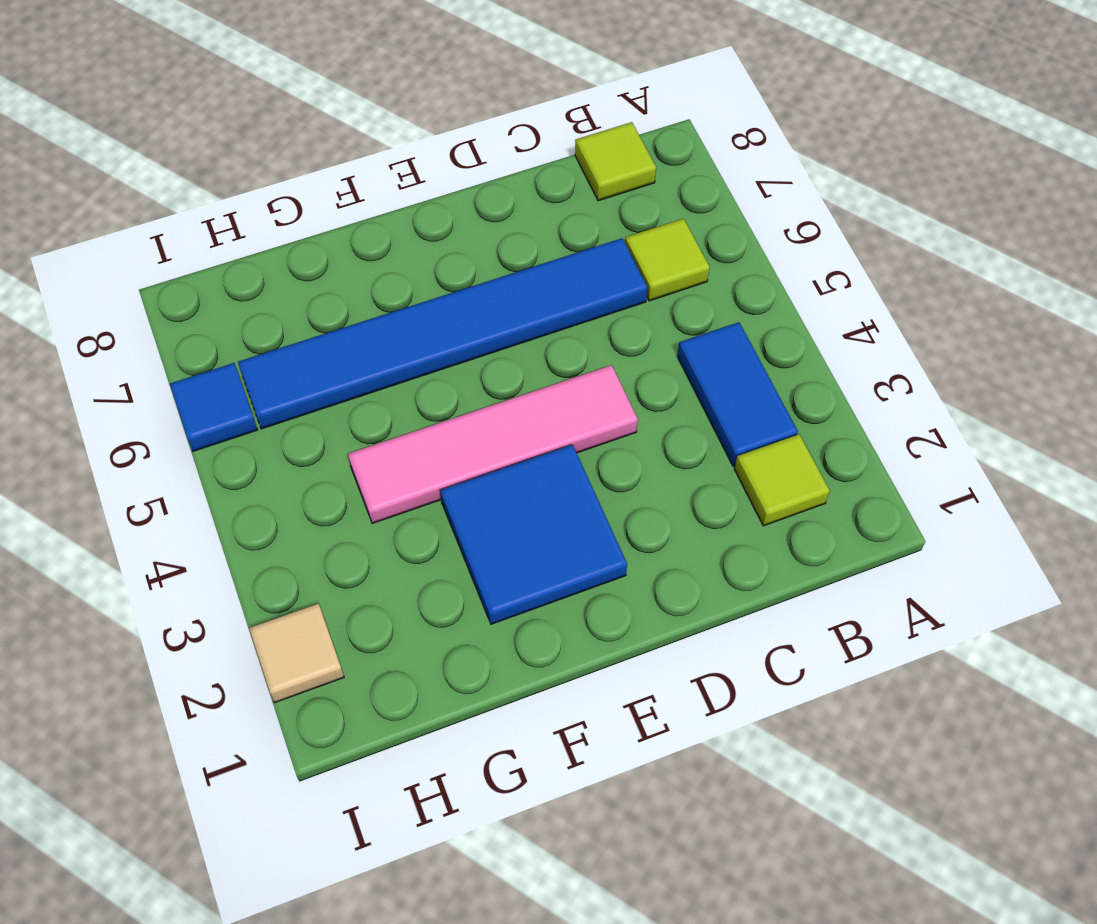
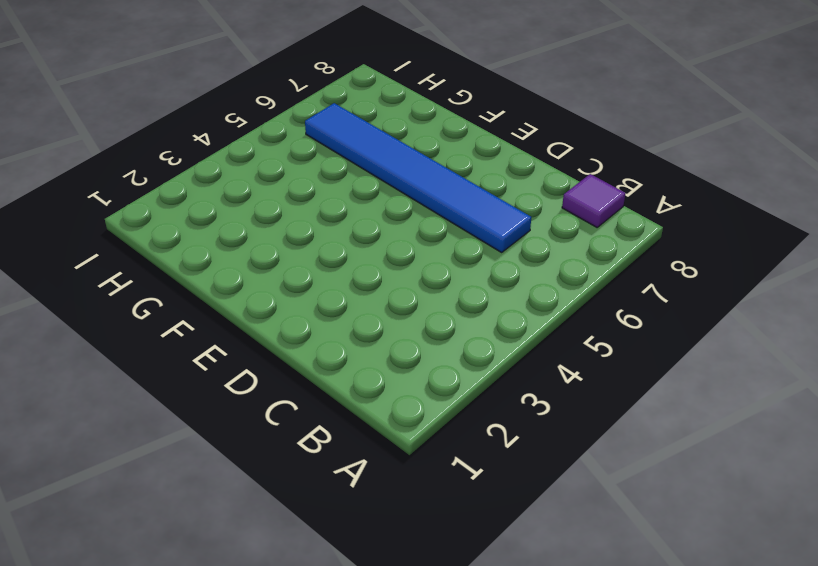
purple tile B8 level 1 -> lime tile B8 level 1
none -> lime tile B2 level 1
none -> blue tile B3:B4 level 1

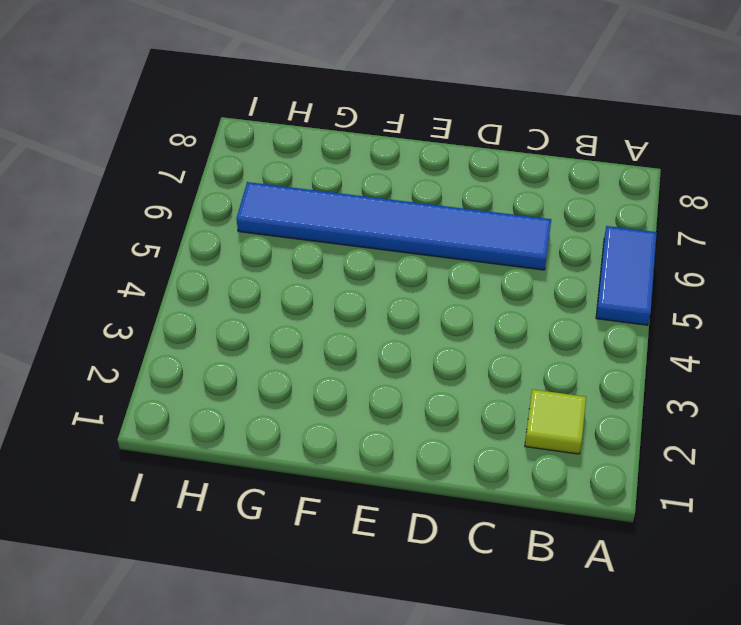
blue tile A5:A6 level 1 -> blue tile B3:B4 level 1
none -> lime tile B6 level 1
none -> lime tile B8 level 1

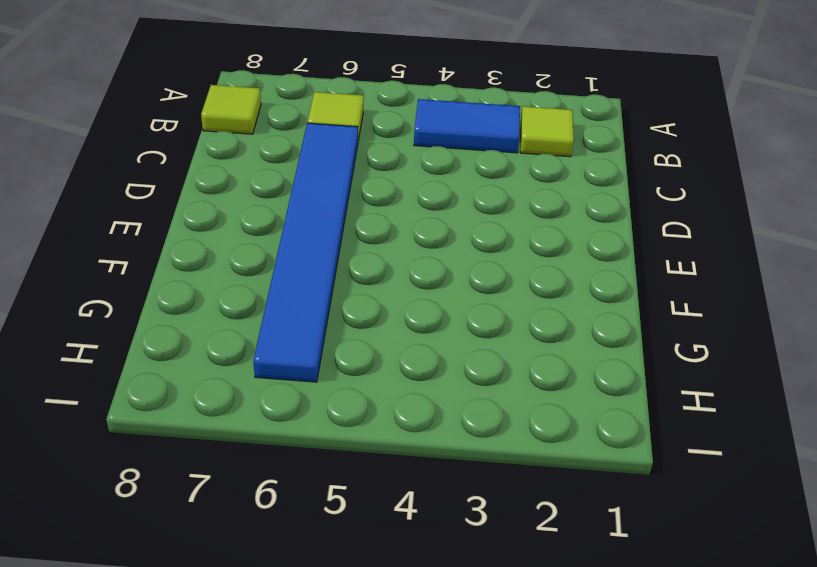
none -> pink tile D4:G4 level 1
none -> blue tile E2:F3 level 1

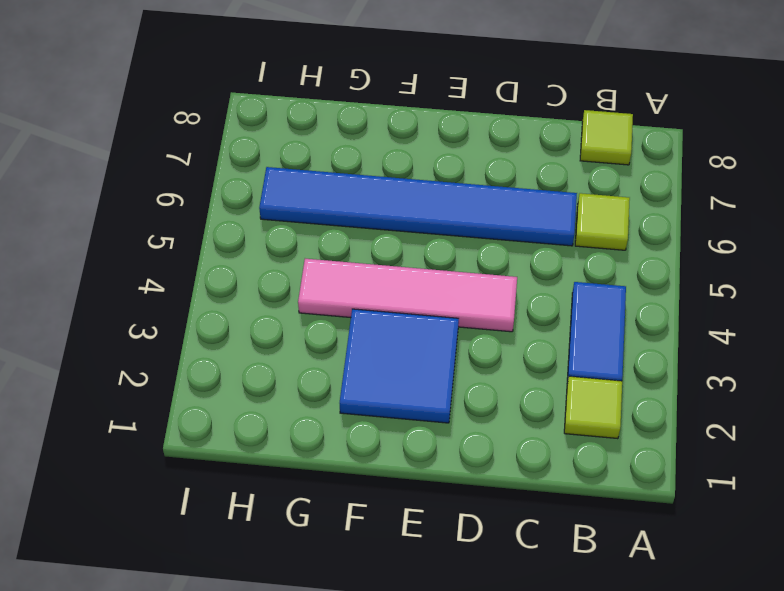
none -> tan tile I2 level 1
none -> blue tile I6 level 1

